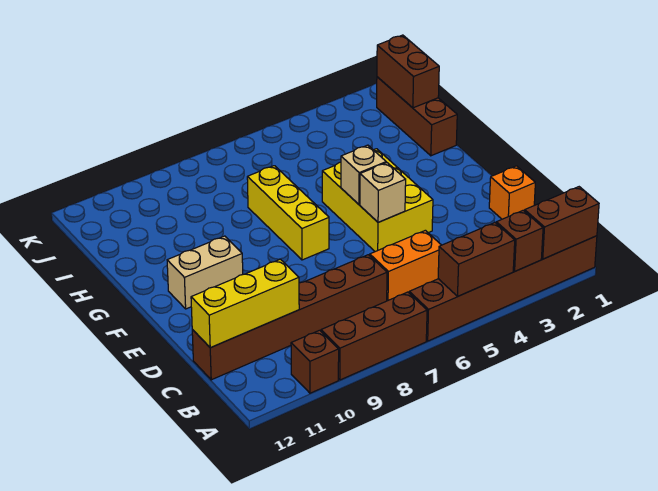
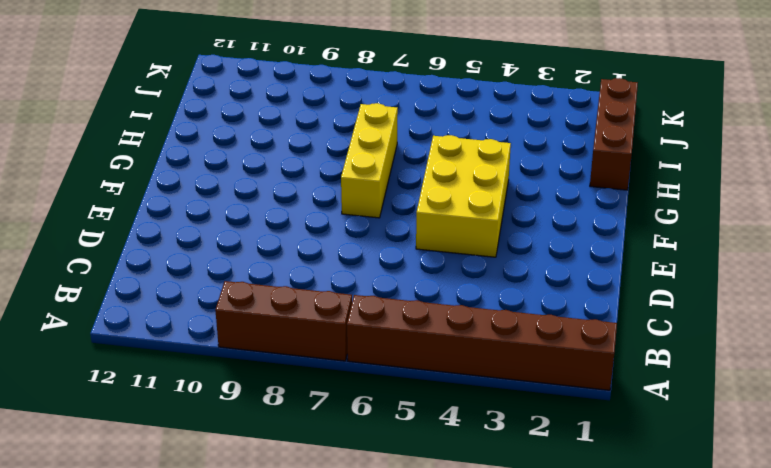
none -> brown brick A10 level 1
none -> orange brick C5:C6 level 1
none -> brown brick C7:C12 level 1

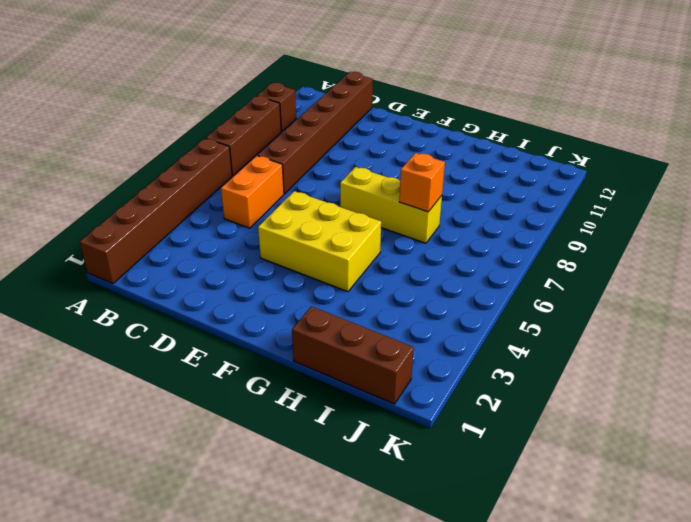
orange brick H7 level 2 -> orange brick D1 level 1
none -> tan brick F10:F11 level 1
none -> brown brick A1:A2 level 2
none -> brown brick A3 level 2

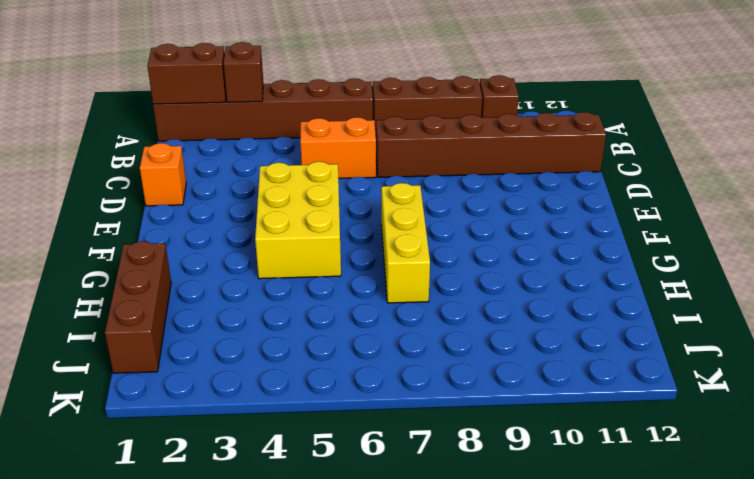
none -> tan brick F10:F11 level 1
none -> brown brick A4:A5 level 2
none -> yellow brick C10:C12 level 2

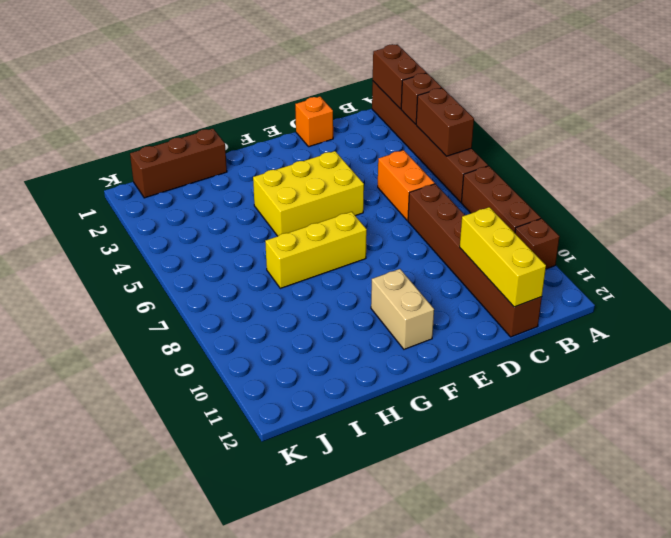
none -> tan brick E5 level 2
none -> tan brick F5 level 2
none -> brown brick I1:J1 level 2

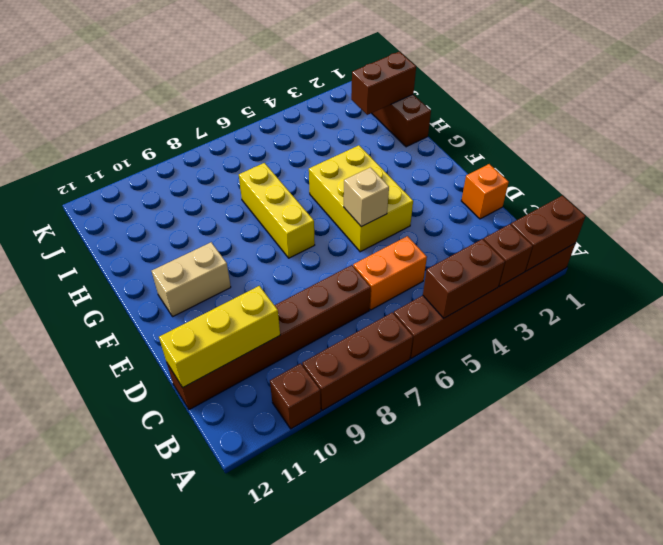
brown brick I1:I2 level 2 -> brown brick I1:J1 level 2
none -> tan brick F5 level 2

